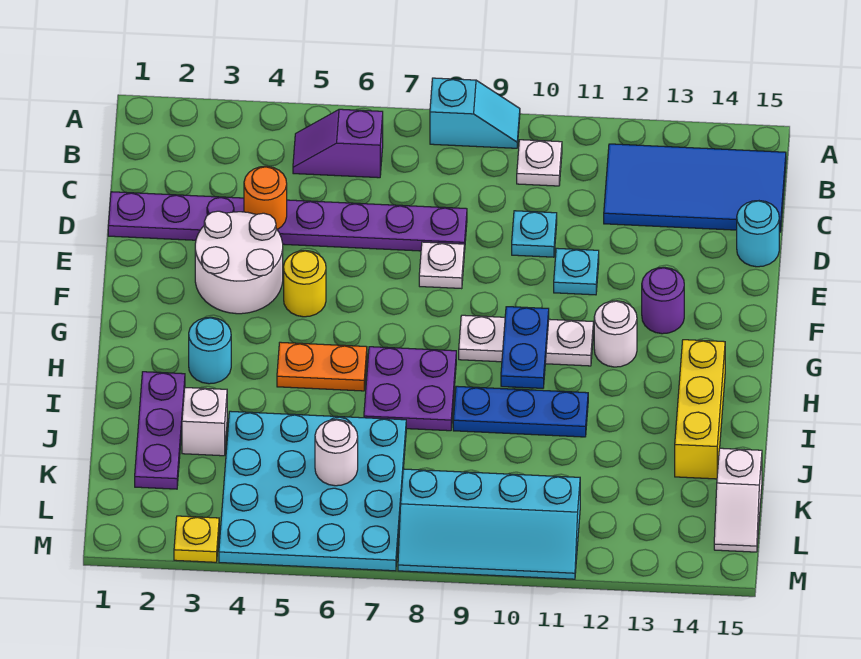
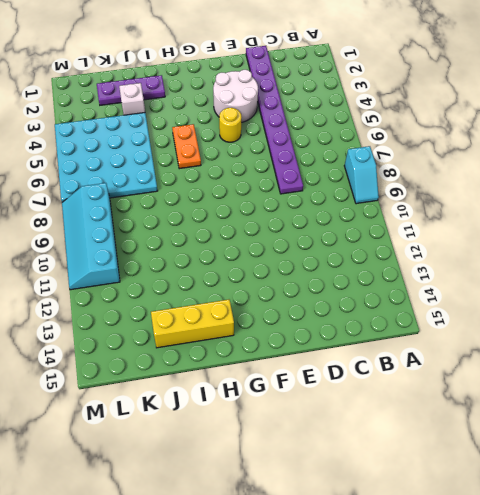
none -> purple slope B5:B6 level 1 top 6
none -> white plate B10 level 1
none -> blue tile B12:C15 level 1

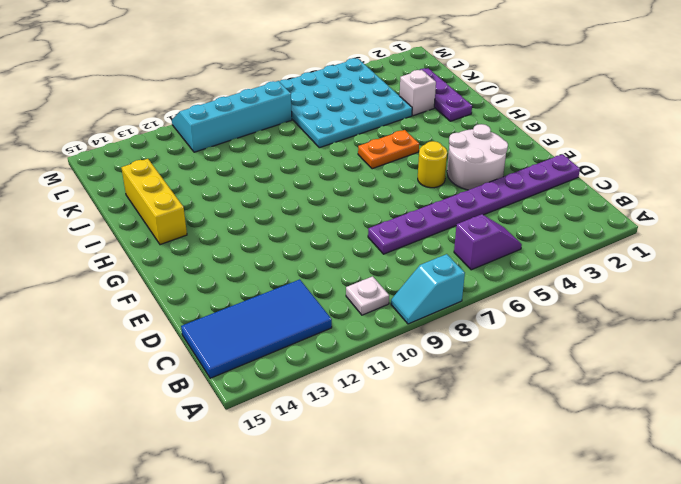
none -> cyan plate D10 level 1
none -> cyan round brick D15 level 1
none -> white plate E8 level 1

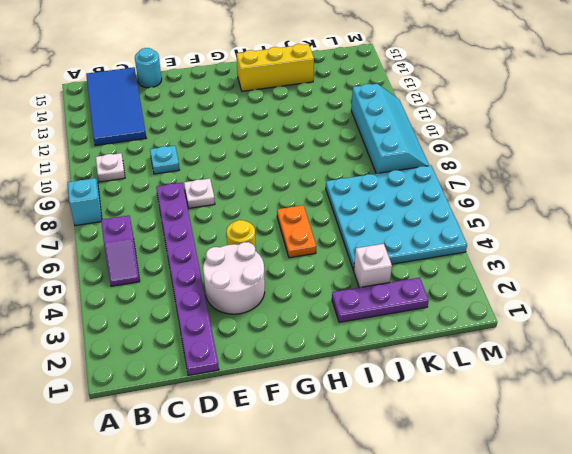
none -> cyan plate E11 level 1
none -> purple round brick F13 level 1
none -> white plate G9:G11 level 1

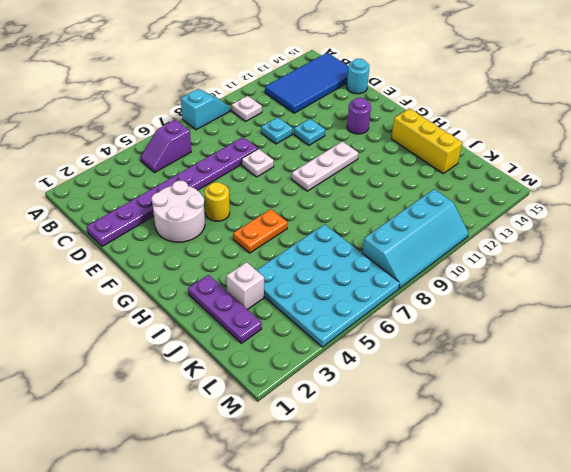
none -> white round brick G12 level 1
none -> cyan round brick H3 level 1
none -> purple plate H7:I8 level 1

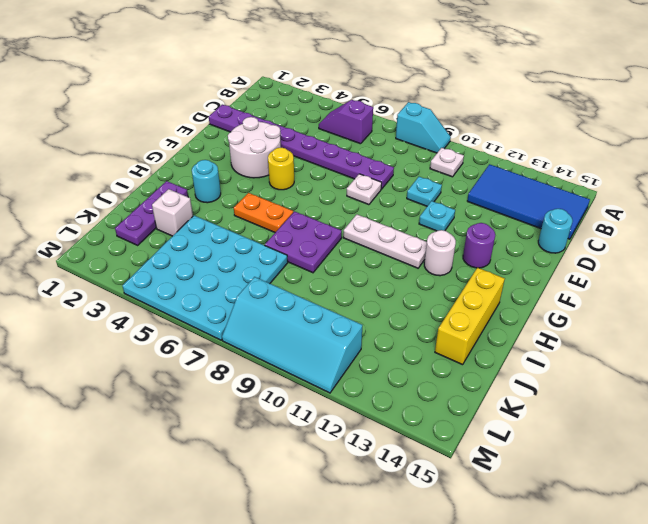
none -> blue plate I9:I11 level 1
none -> white slope K15:L15 level 1 top K
none -> yellow plate M3 level 1

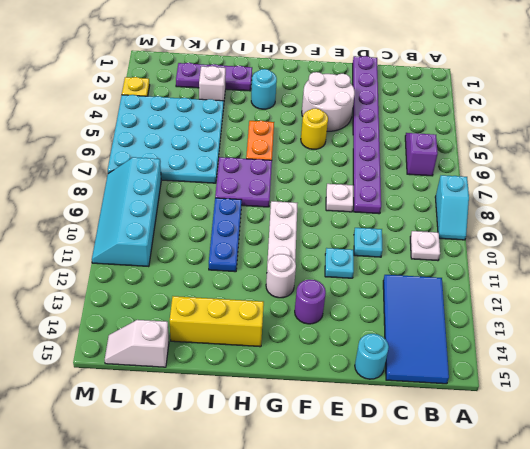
none -> orange round brick D4 level 2
none -> blue plate G10:H10 level 2
none -> white round brick K6 level 2

